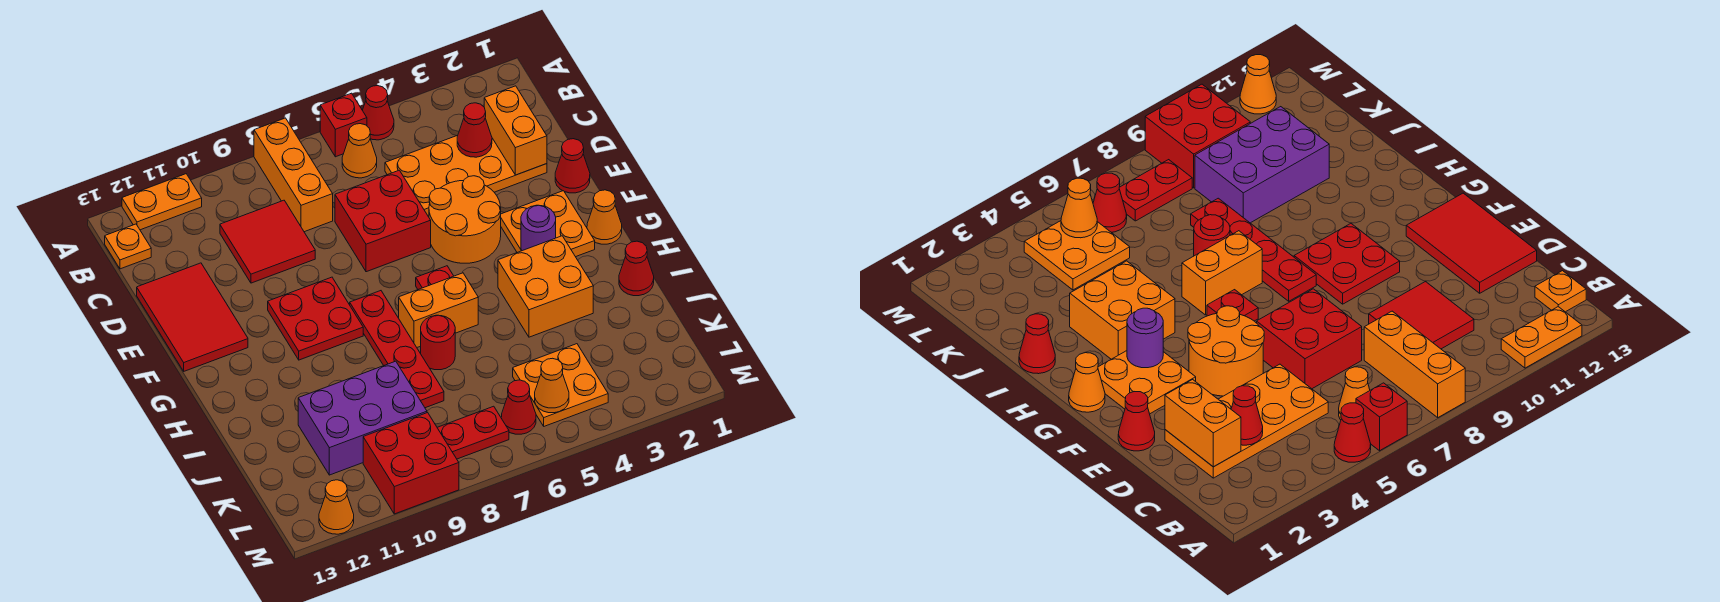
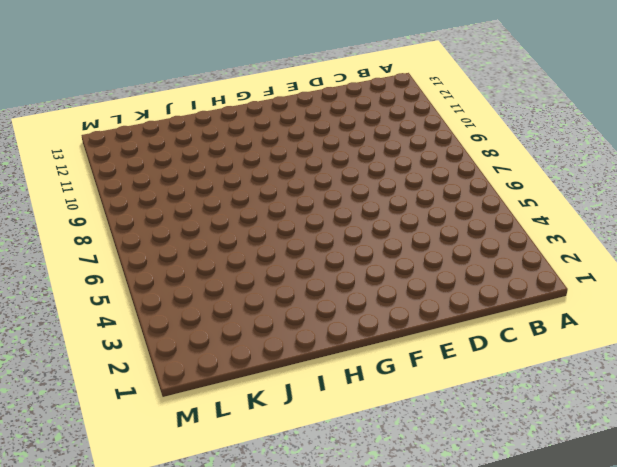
none -> red cone A5 level 1
none -> red brick A6 level 1
none -> orange brick A8:C8 level 1
none -> orange plate A11:A12 level 1

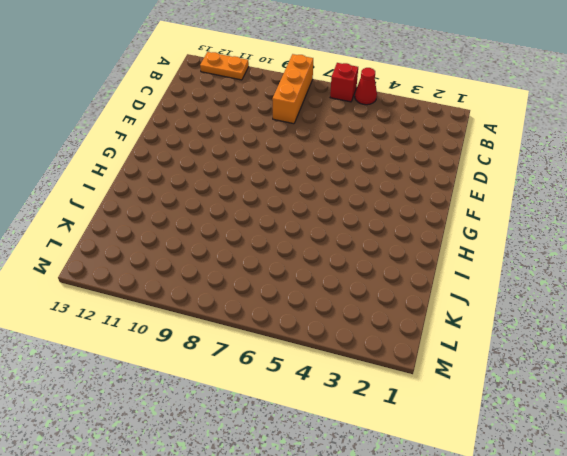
none -> orange cone B6 level 1
none -> orange plate B13 level 1
none -> orange plate C2:D5 level 1
none -> red tile C9:D10 level 1

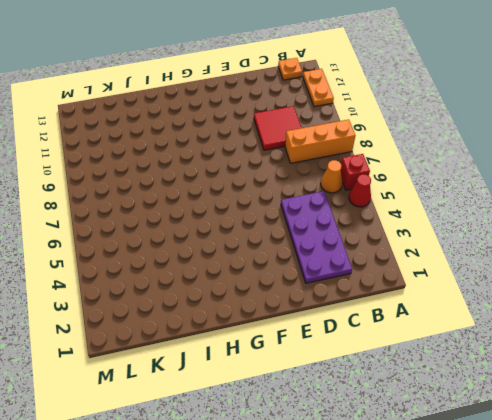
purple plate C2:D5 level 1 -> orange plate C2:D5 level 1
none -> red brick D6:E7 level 1
none -> red tile D12:F13 level 1
none -> red cone E1 level 1
none -> orange round brick E4:F5 level 1

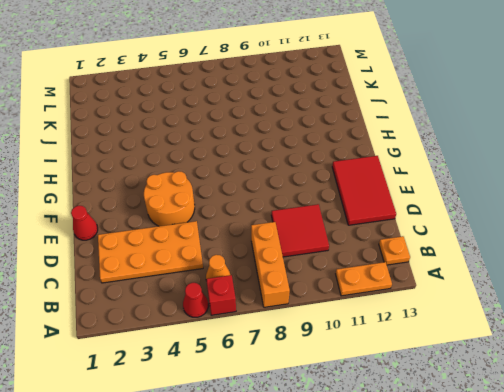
none -> red brick D6:E7 level 1
none -> orange plate F2:G3 level 1
none -> red plate F9:G10 level 1
none -> orange cone G1 level 1

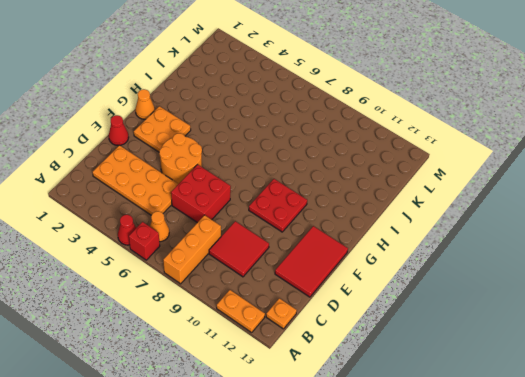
none -> red plate G6 level 1
none -> red plate G8:J8 level 1
none -> orange brick H3:I4 level 1
none -> orange brick H6:H7 level 1

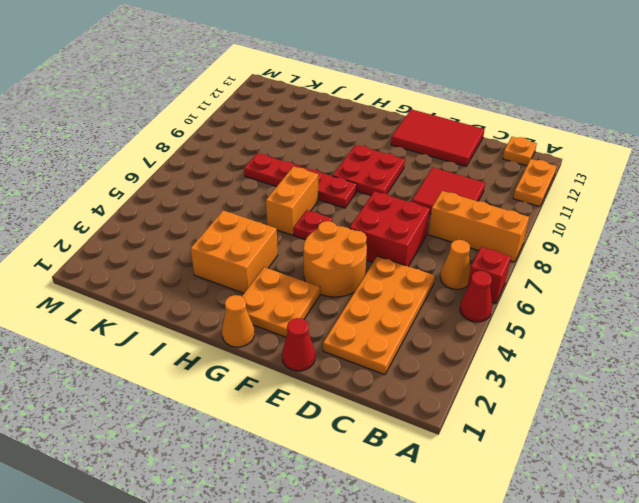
none -> red cone I1 level 1
none -> red round brick I7 level 1
none -> purple brick J9:K11 level 1
none -> orange plate K4:L5 level 1

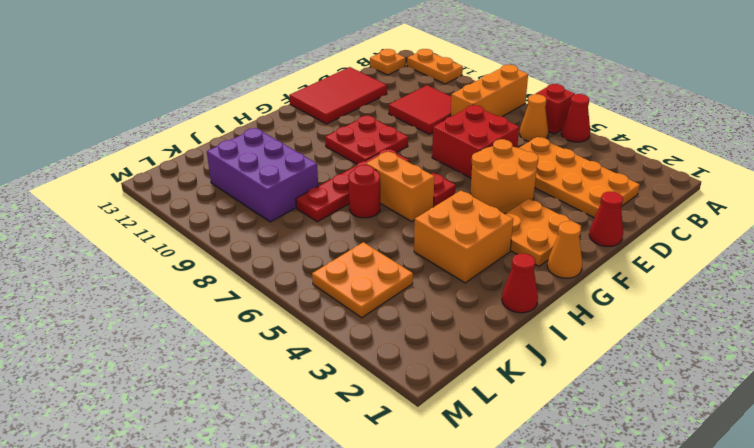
none -> red cone L6 level 1
none -> red plate L7:L8 level 1
none -> red brick L9:M10 level 1
none -> orange cone M12 level 1

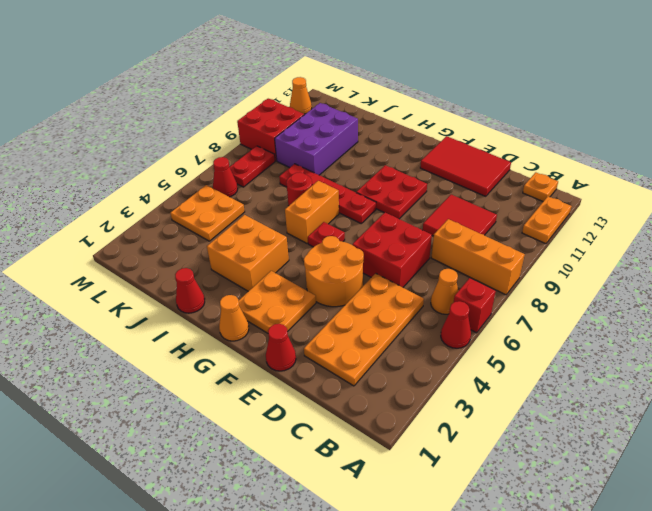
none -> orange brick C2:D2 level 2
none -> red cone C3 level 2
none -> purple round brick G3 level 2
none -> orange cone L5 level 2

